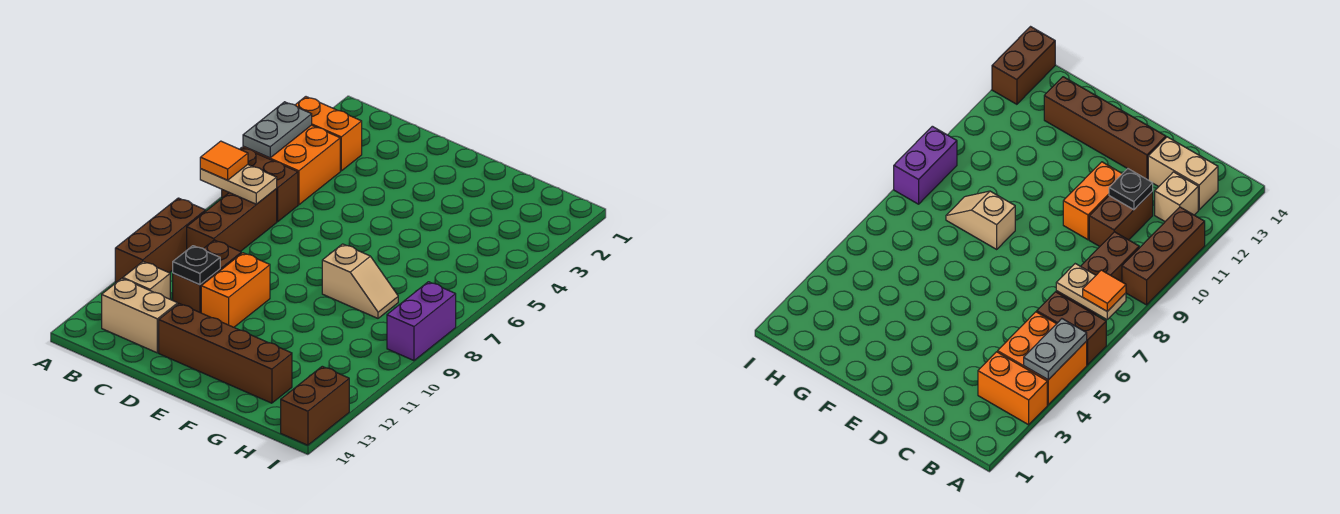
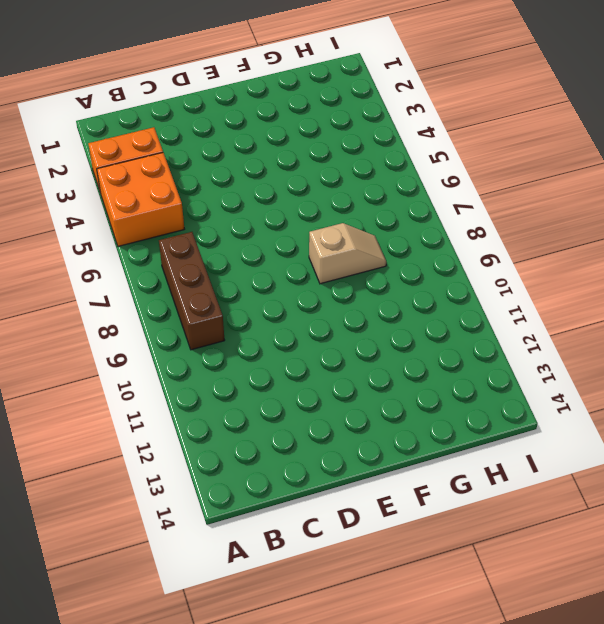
none -> brown brick A6:B6 level 1
none -> brown brick A9:A11 level 1
none -> tan brick B12 level 1

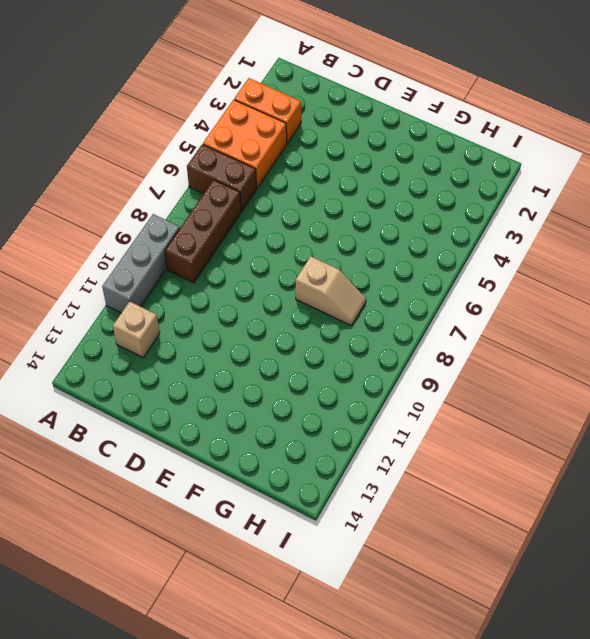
grey brick A9:A11 level 1 -> brown brick A9:A11 level 1
none -> tan brick B13:C13 level 1
none -> brown brick C10:C11 level 1
none -> orange brick D10:D11 level 1

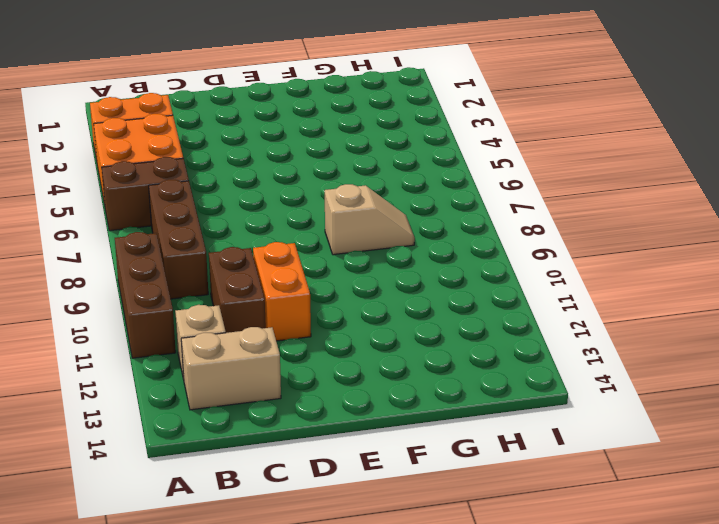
none -> brown brick D13:G13 level 1
none -> purple brick I8:I9 level 1
none -> brown brick I13:I14 level 1

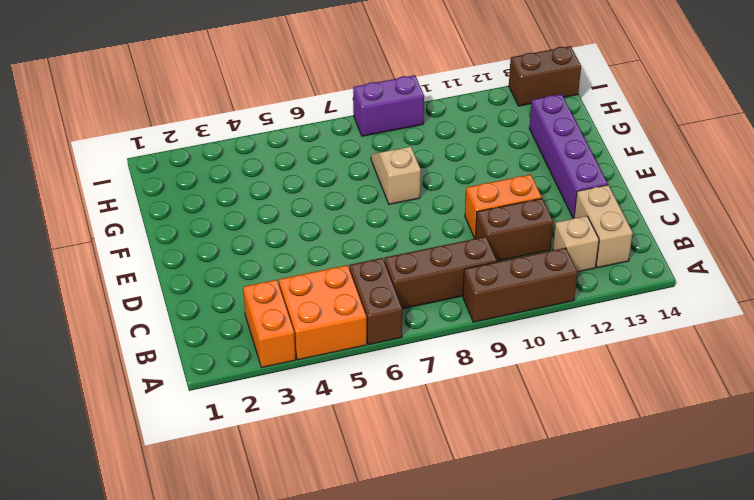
purple brick D13:G13 level 1 -> brown brick D13:G13 level 1
none -> grey plate A4:A5 level 2
none -> tan plate A7:B7 level 2
none -> black plate C11 level 2

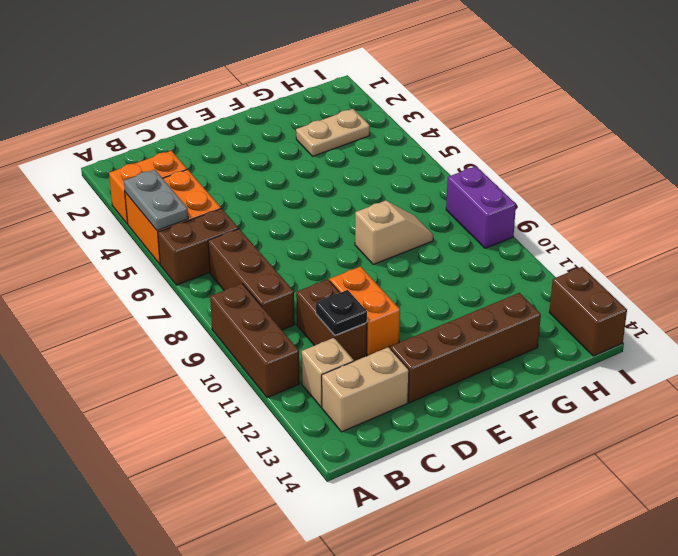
tan plate G3:H3 level 1 -> tan plate A7:B7 level 2
none -> orange tile A7 level 3

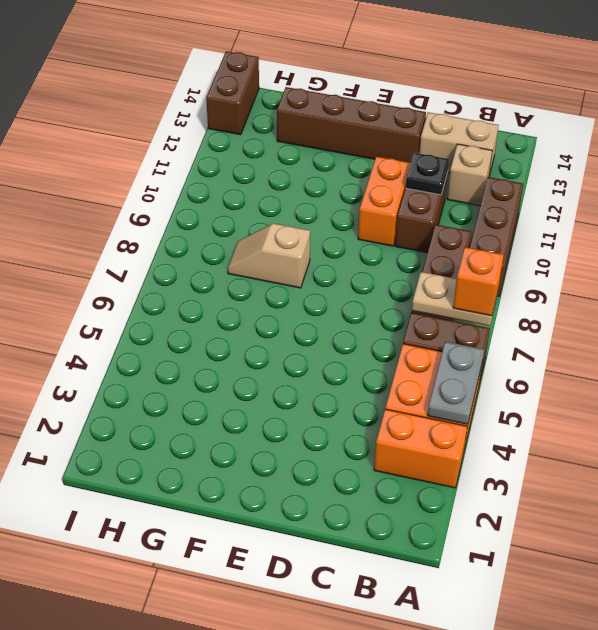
orange brick A7 level 3 -> orange tile A7 level 3
none -> purple brick I8:I9 level 1

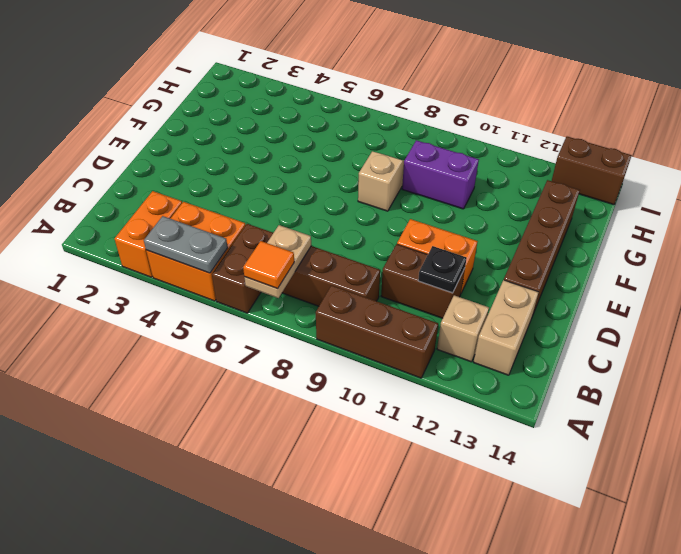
purple brick G9:G10 level 1 -> purple brick I8:I9 level 1

